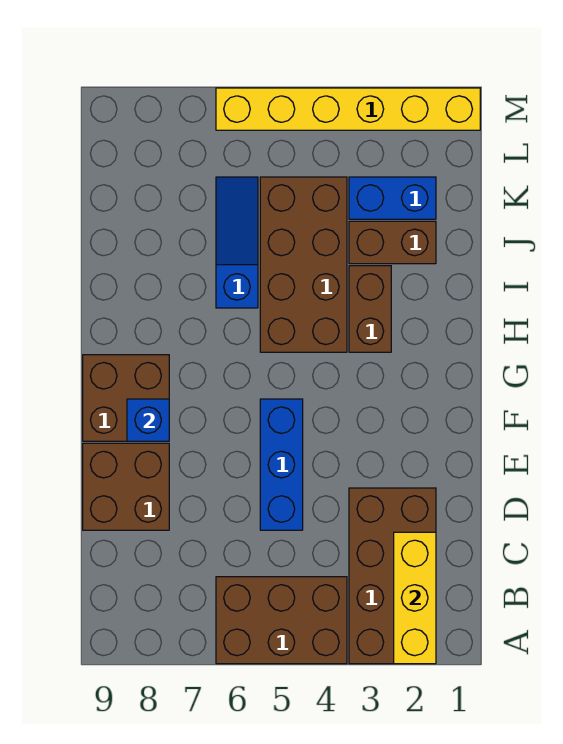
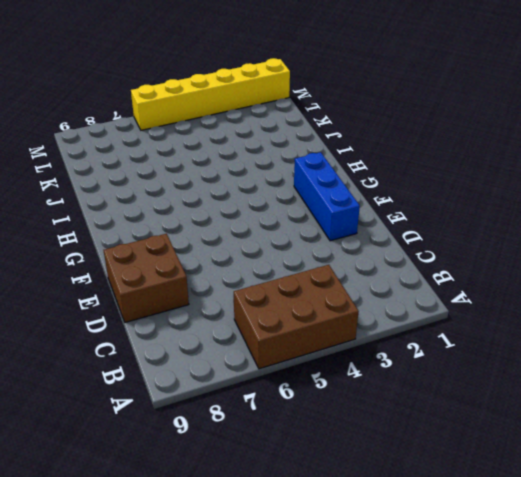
blue brick E2:G2 level 1 -> blue brick D5:F5 level 1
none -> brown brick A2:D3 level 1
none -> brown brick F8:G9 level 1
none -> brown brick H3:I3 level 1

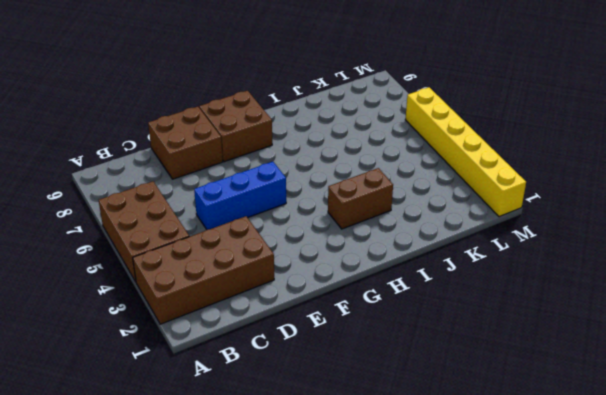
none -> brown brick H4:K5 level 1
none -> blue slope I6:K6 level 1 top I
none -> brown brick J2:J3 level 1

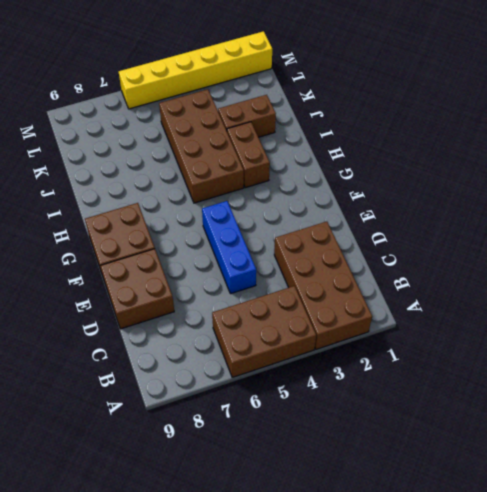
none -> blue slope I6:K6 level 1 top I
none -> blue brick K2:K3 level 1
none -> yellow brick A2:C2 level 2

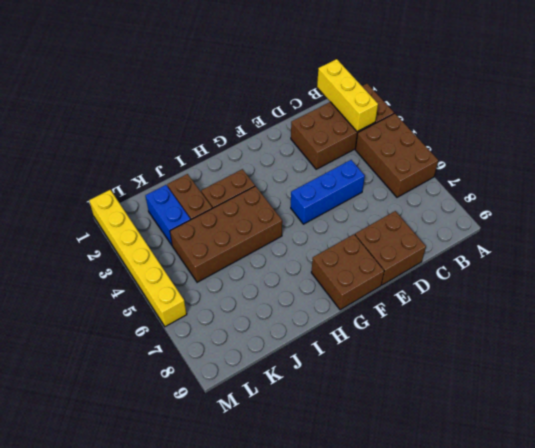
yellow brick B1:B3 level 2 -> yellow brick A2:C2 level 2
none -> blue slope I6:K6 level 1 top I
none -> blue brick F8 level 2

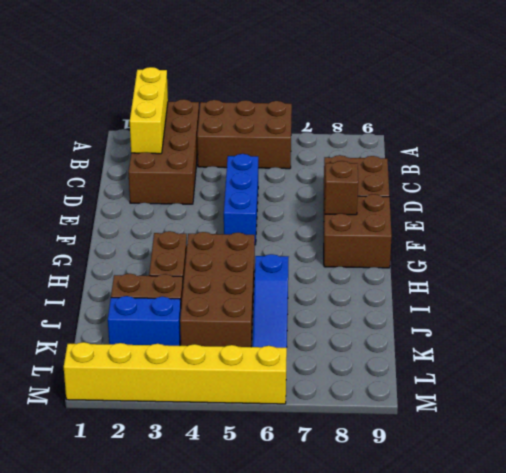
brown brick F8 level 2 -> blue brick F8 level 2

